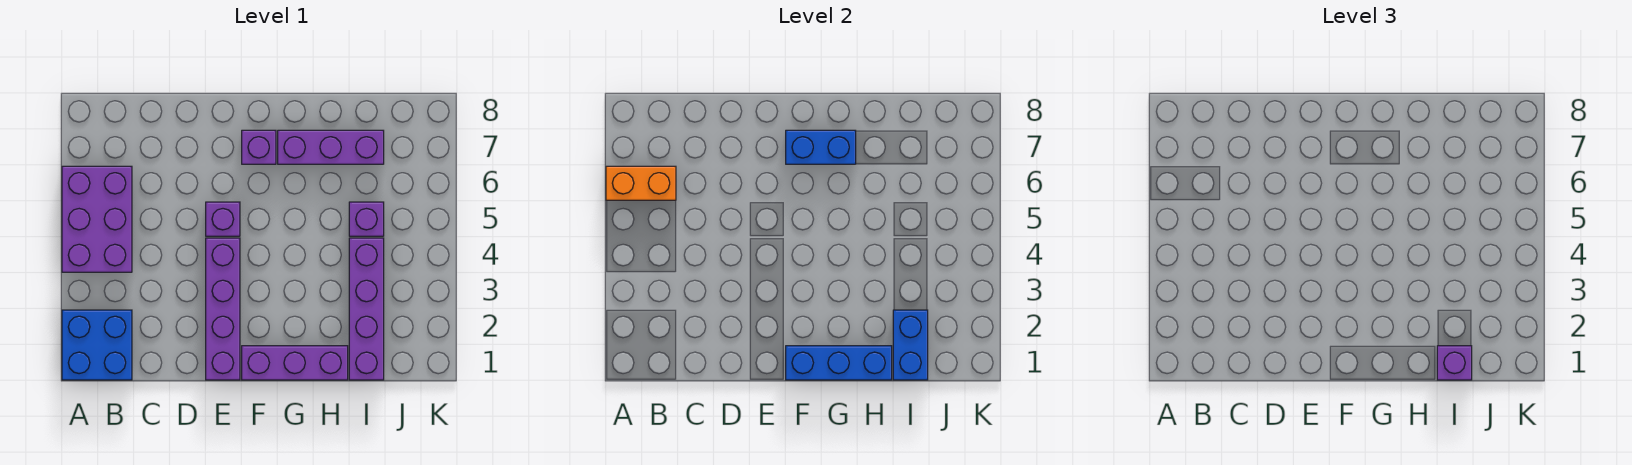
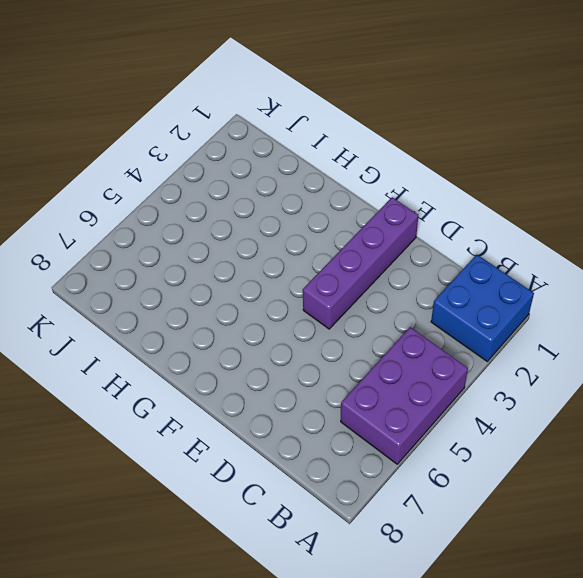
none -> purple brick E5 level 1
none -> purple brick F1:H1 level 1
none -> purple brick F7 level 1

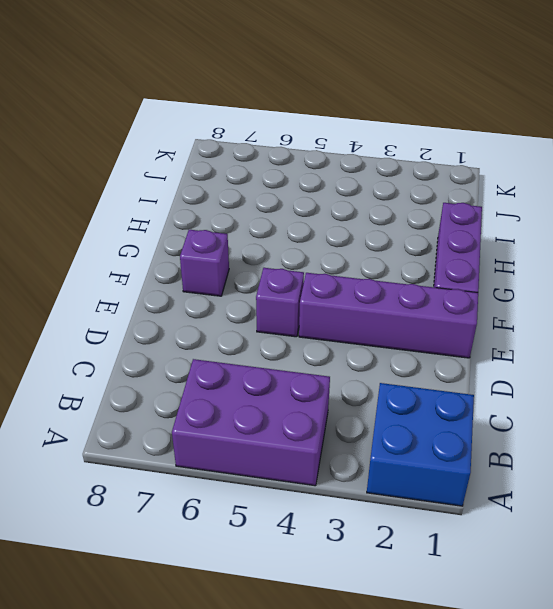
none -> purple brick G7:I7 level 1
none -> purple brick I1:I4 level 1
none -> purple brick I5 level 1

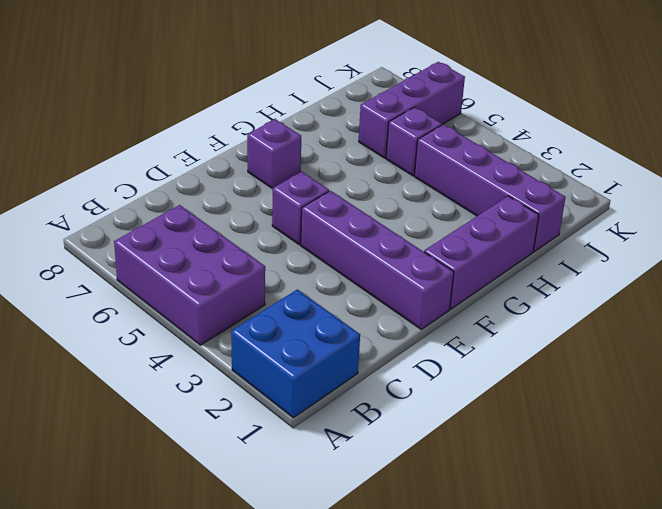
purple brick I6:K6 level 1 -> purple brick G7:I7 level 1
none -> orange brick A6:B6 level 2
none -> blue brick F1:H1 level 2
none -> blue brick F7:G7 level 2

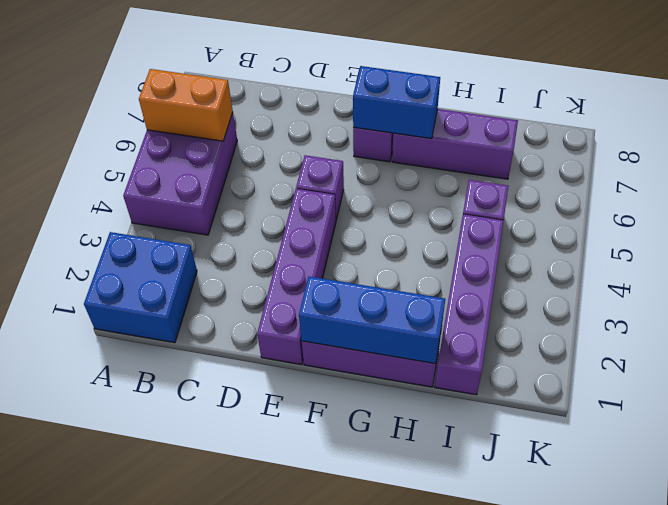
none -> blue brick I1:I2 level 2
none -> purple brick I1 level 3

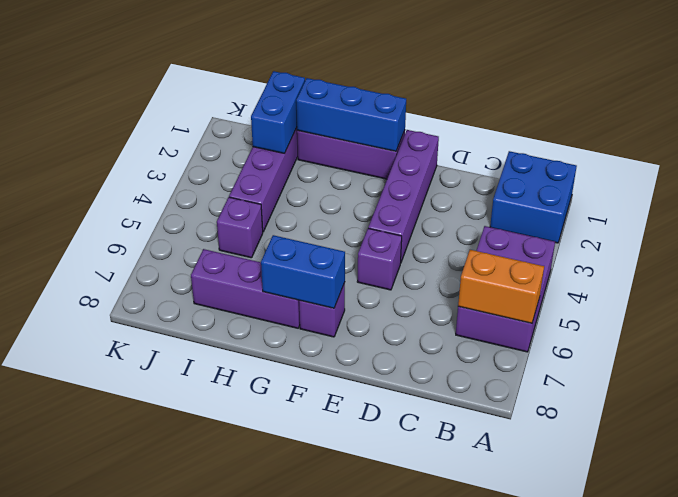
none -> purple brick I1 level 3

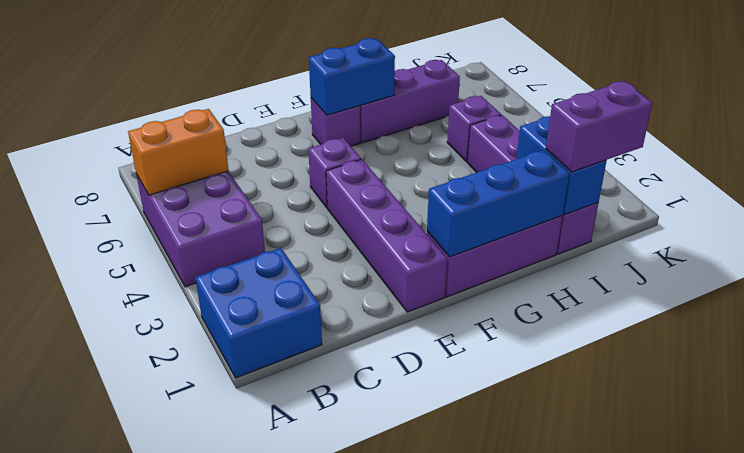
purple brick I1:J1 level 3 -> purple brick I1 level 3

